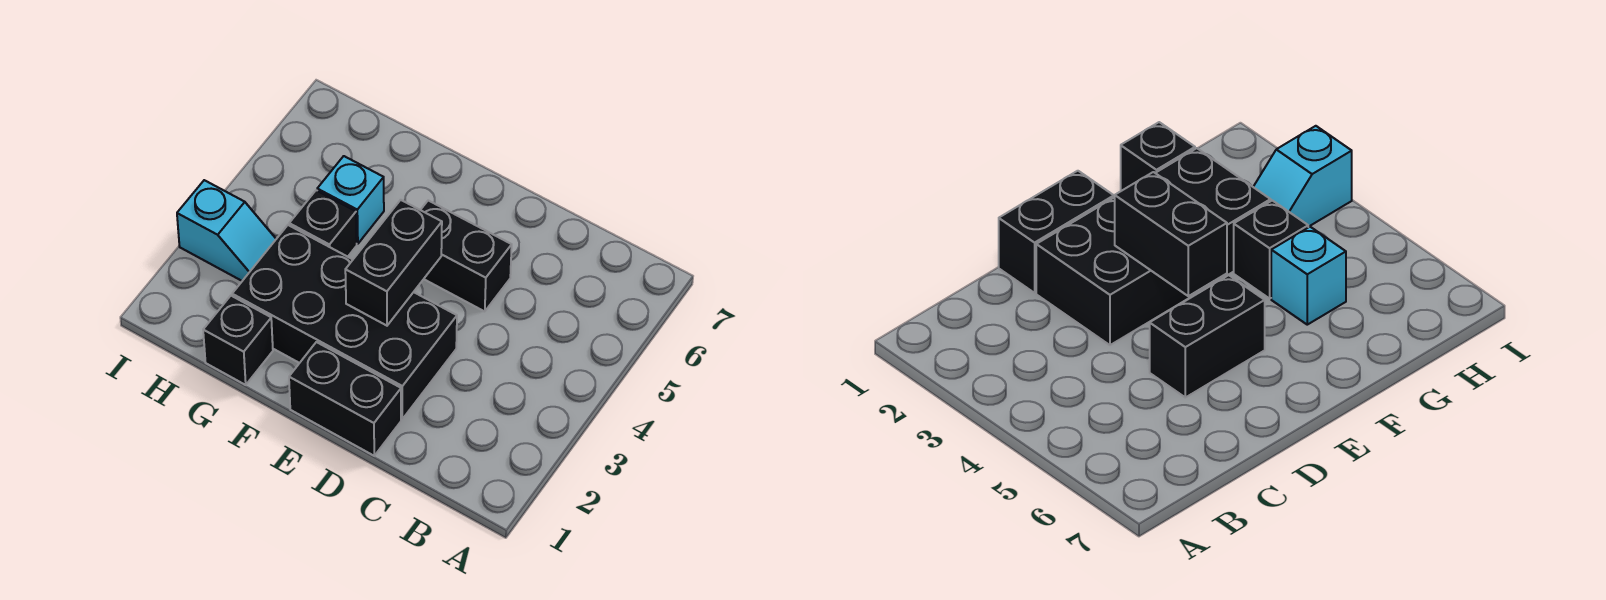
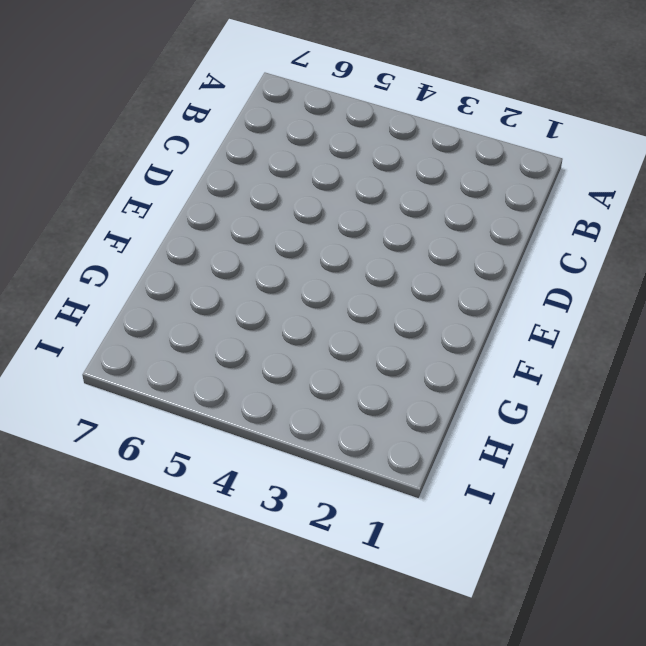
none -> black brick D1:E1 level 1
none -> black brick D2:G3 level 1

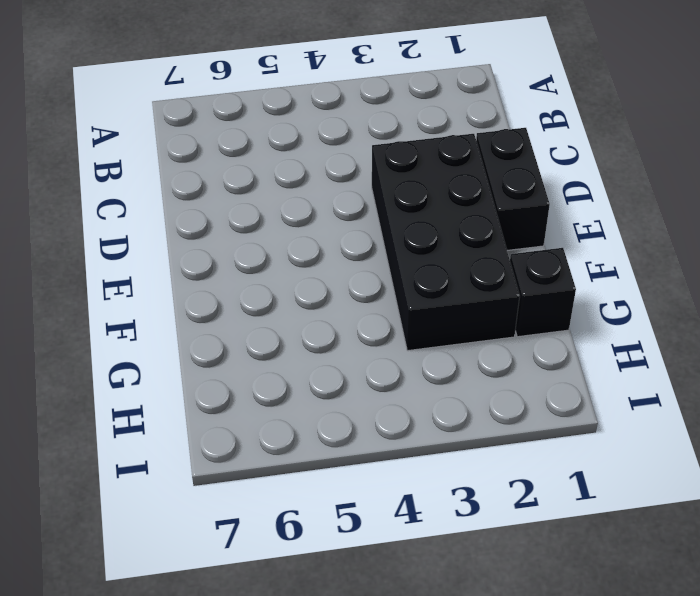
none -> black brick D5:E5 level 1
none -> black brick G4 level 1

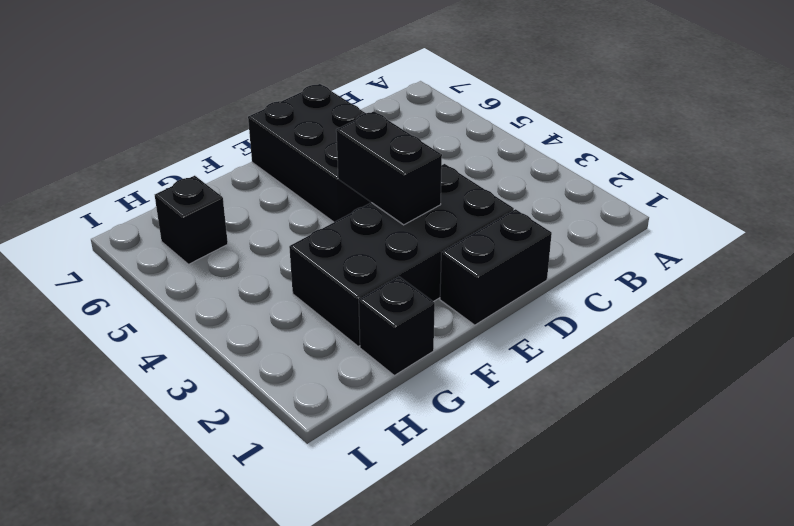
black brick D5:E7 level 1 -> black brick D5:E5 level 1
black brick H6 level 1 -> black brick G4 level 1
none -> cyan brick G5 level 1
none -> cyan slope H3:I3 level 1 top I

